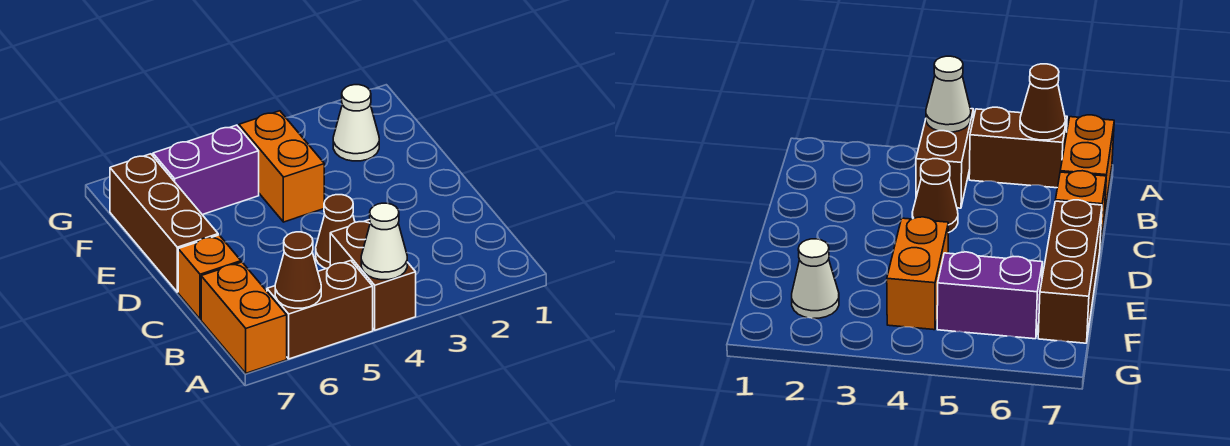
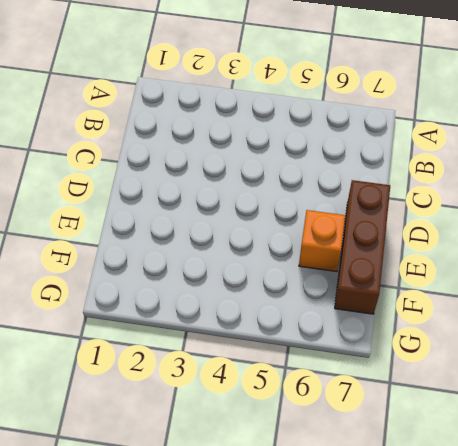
orange brick E6 level 1 -> orange brick C7 level 1
none -> brown brick A4:B4 level 1
none -> brown brick A5:A6 level 1

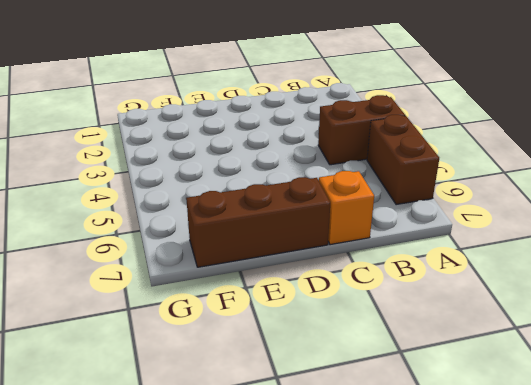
none -> orange brick A7:B7 level 1
none -> brown cone C4 level 1

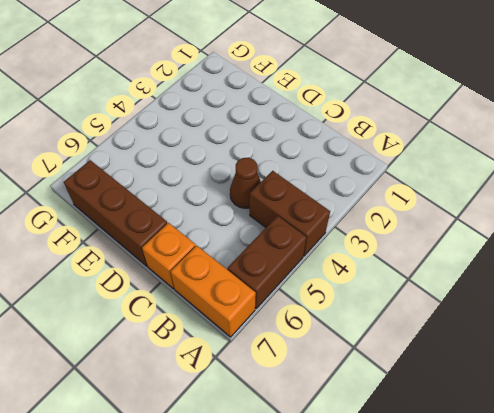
none -> orange brick E4:F4 level 1
none -> white cone F2 level 1

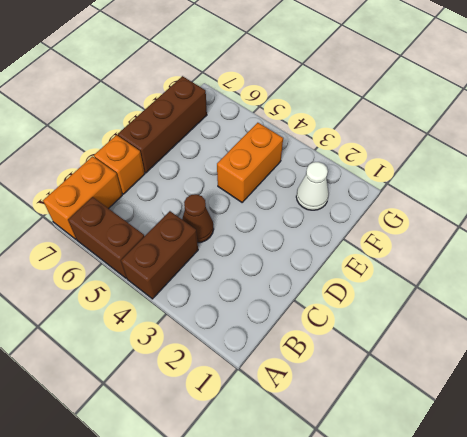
none -> purple brick F5:F6 level 1
none -> white cone A4 level 2

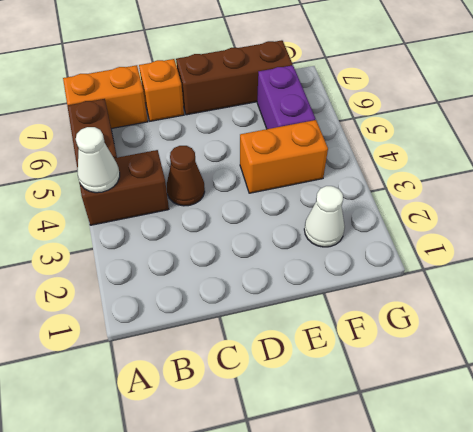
none -> brown cone A6 level 2

